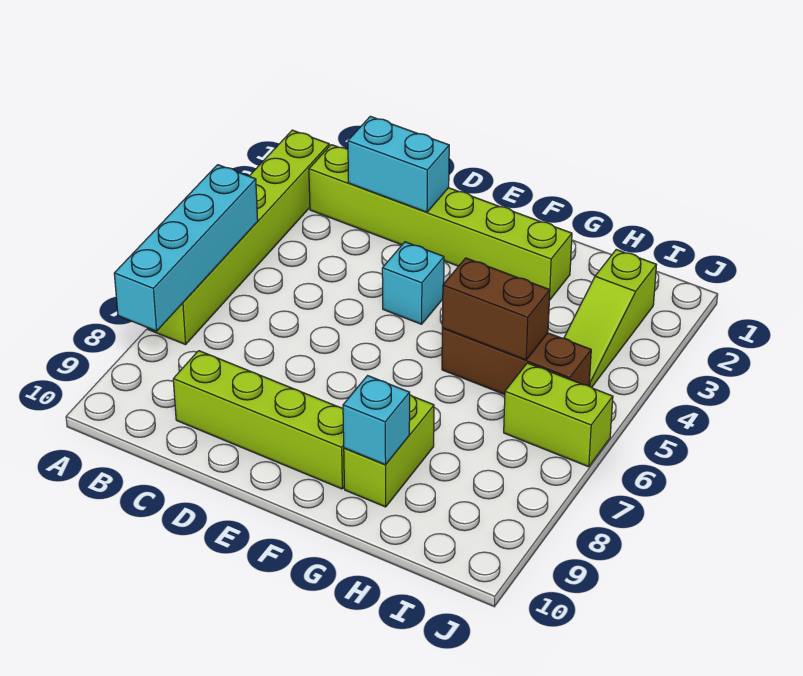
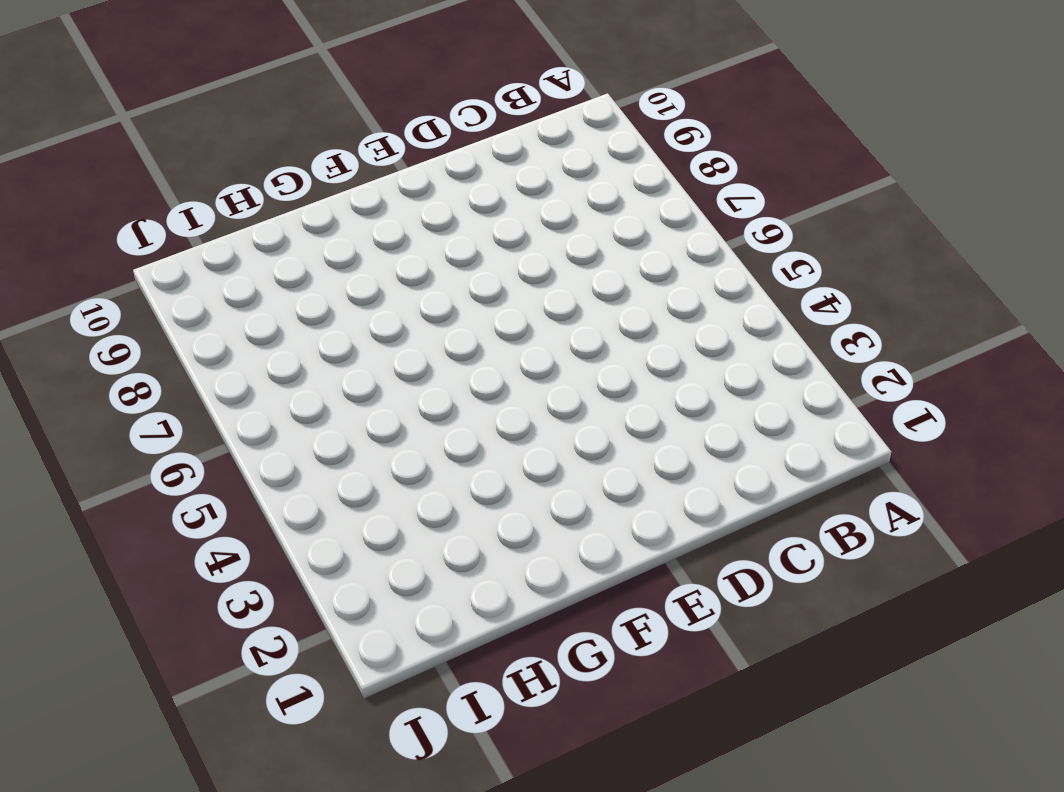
none -> lime brick A2:A7 level 1
none -> lime brick B2:G2 level 1
none -> lime brick C9:F9 level 1

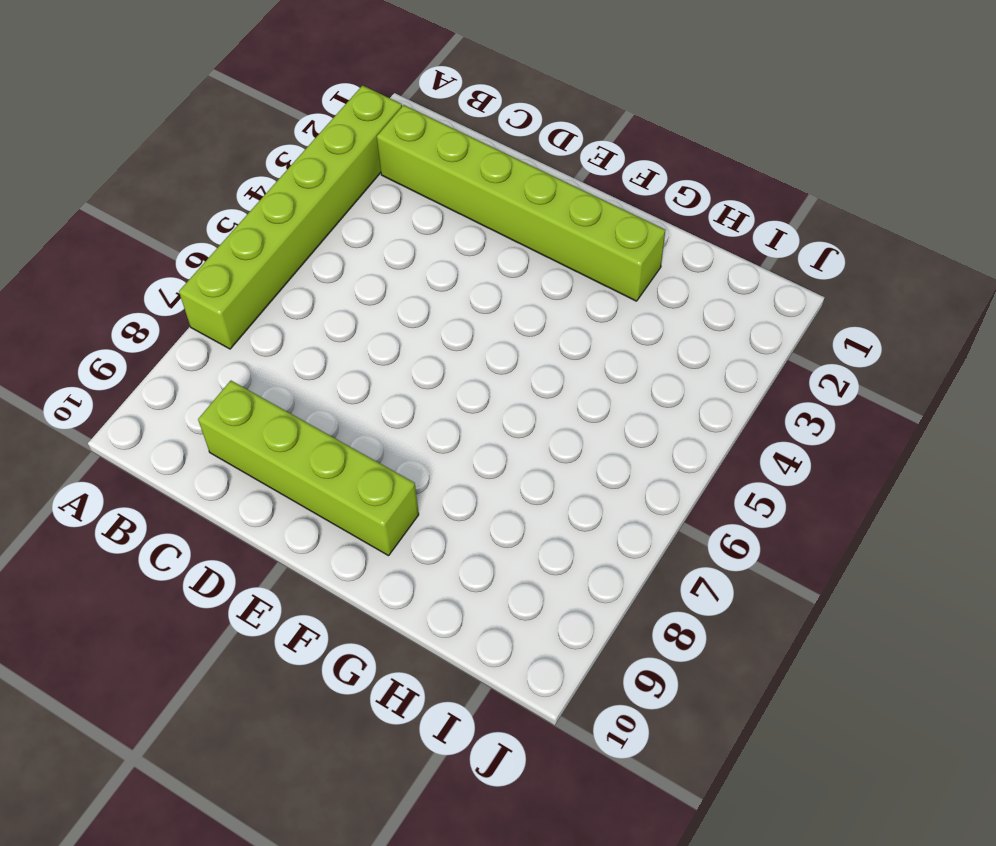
none -> cyan brick E4 level 1
none -> brown brick G5:I5 level 1
none -> lime brick G8:G9 level 1

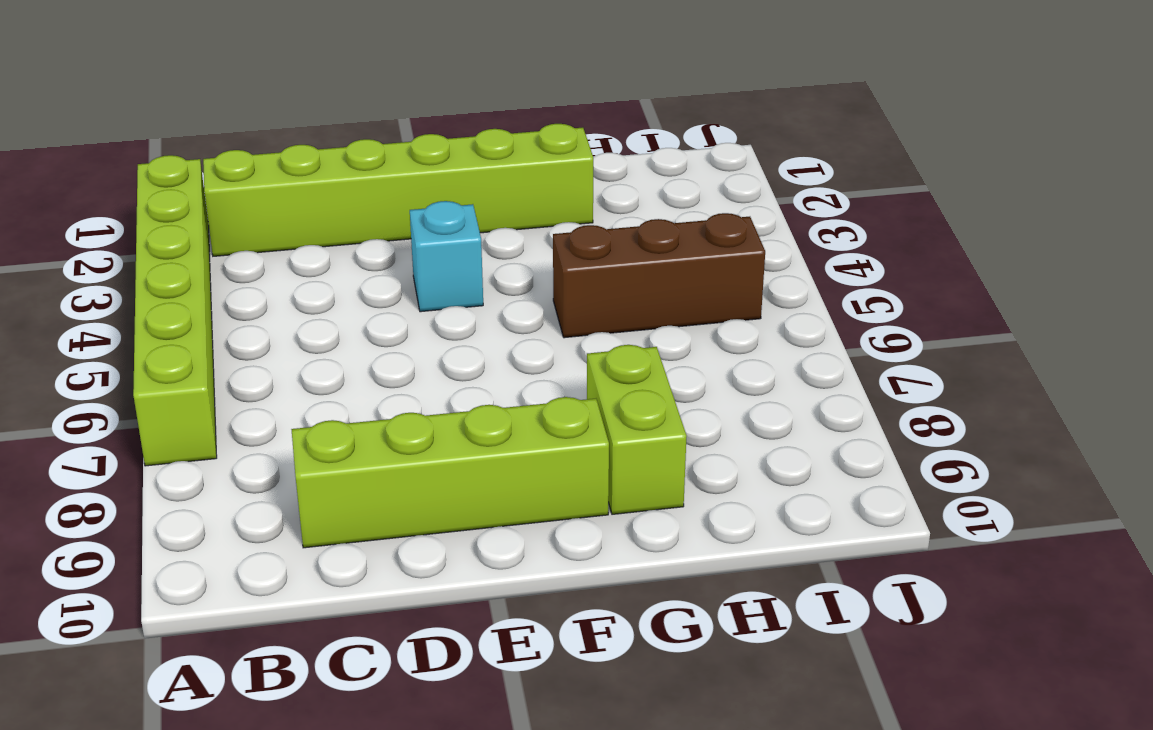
none -> lime slope I2:I4 level 1 top 2
none -> lime brick I6:J6 level 1
none -> cyan brick A5:A8 level 2

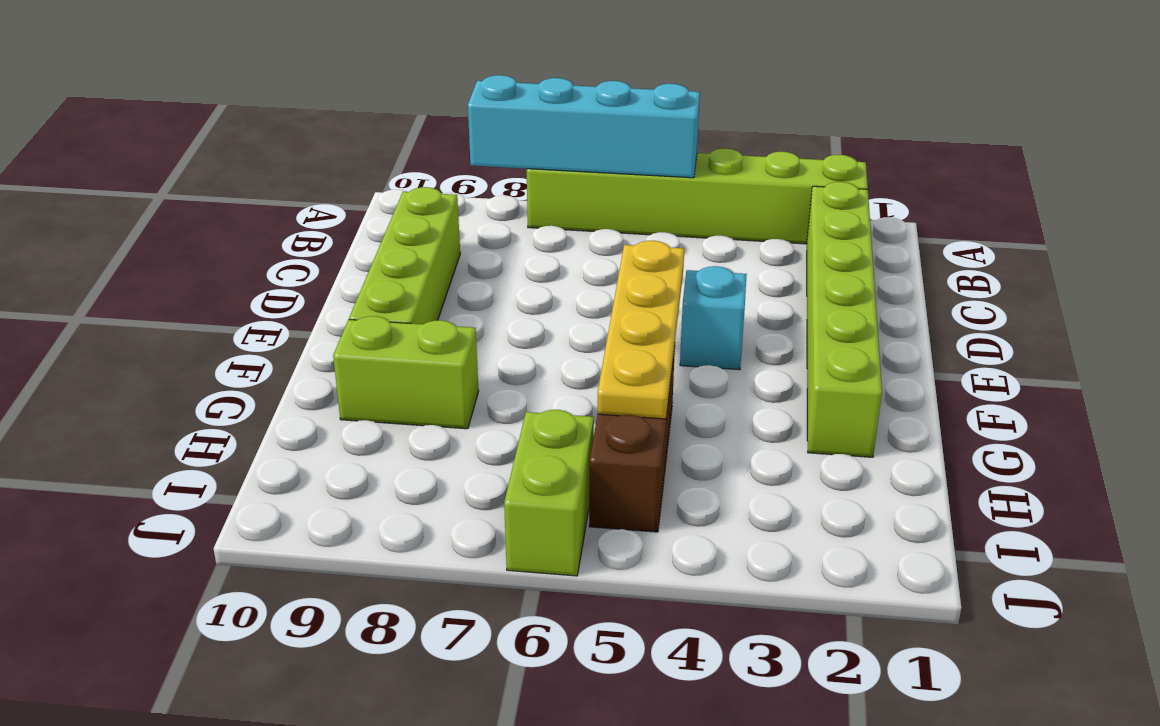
yellow plate E5:H5 level 2 -> brown brick G5:H5 level 2
none -> lime slope I2:I4 level 1 top 2
none -> cyan brick C2:D2 level 2
none -> cyan brick G9 level 2

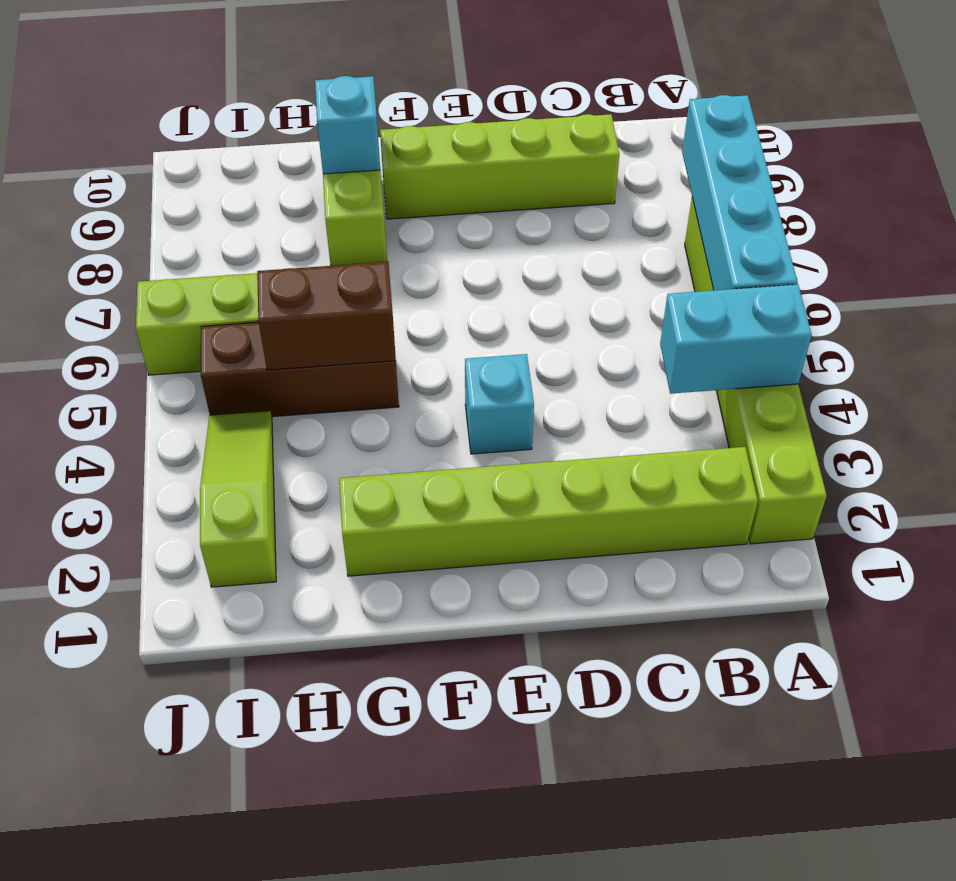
cyan brick A4:B4 level 2 -> cyan brick C2:D2 level 2

